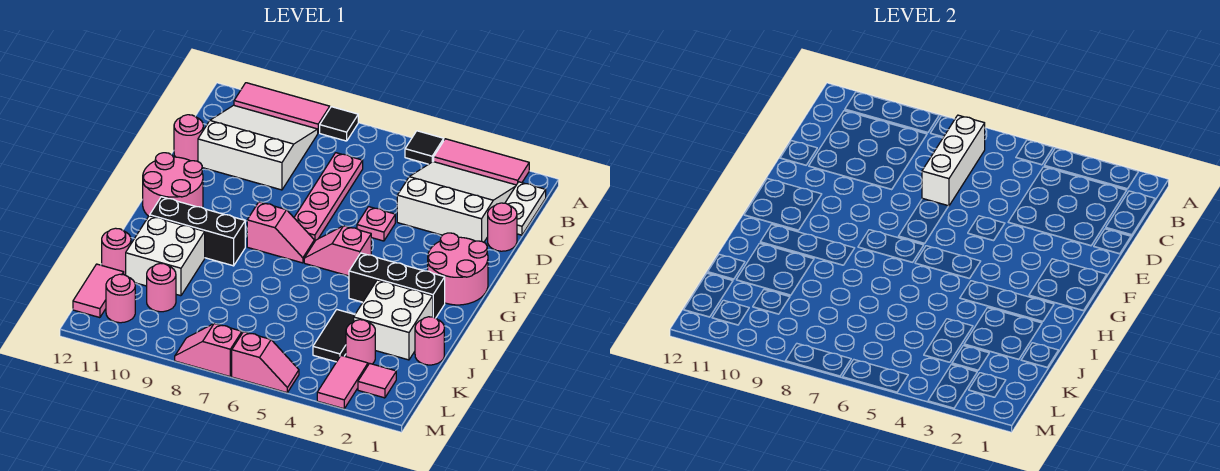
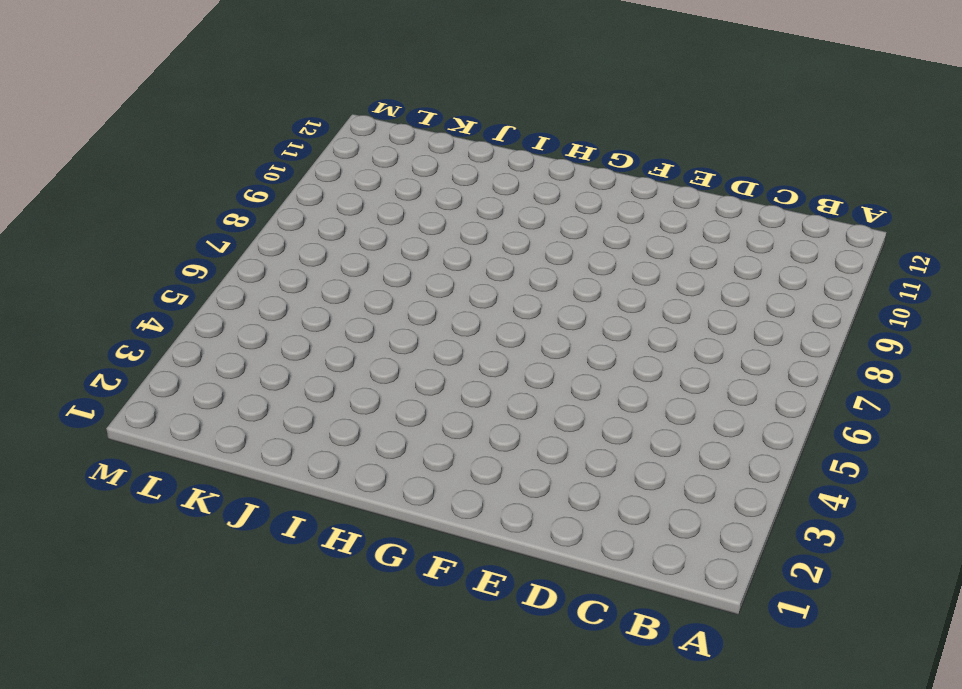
none -> pink tile A2:A4 level 1
none -> black tile A5 level 1
none -> black tile A8 level 1
none -> pink tile A9:A11 level 1

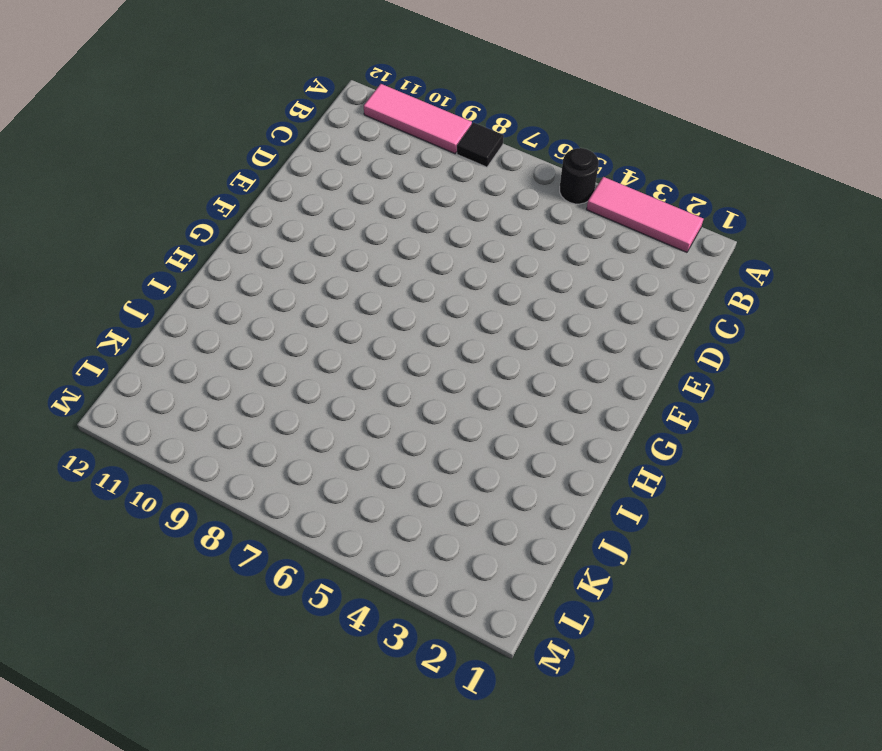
black round brick A5 level 1 -> black tile A5 level 1
none -> white plate B1:C1 level 1
none -> white slope B2:D4 level 1 top D
none -> white slope B9:D11 level 1 top D
none -> pink plate C7:F7 level 1

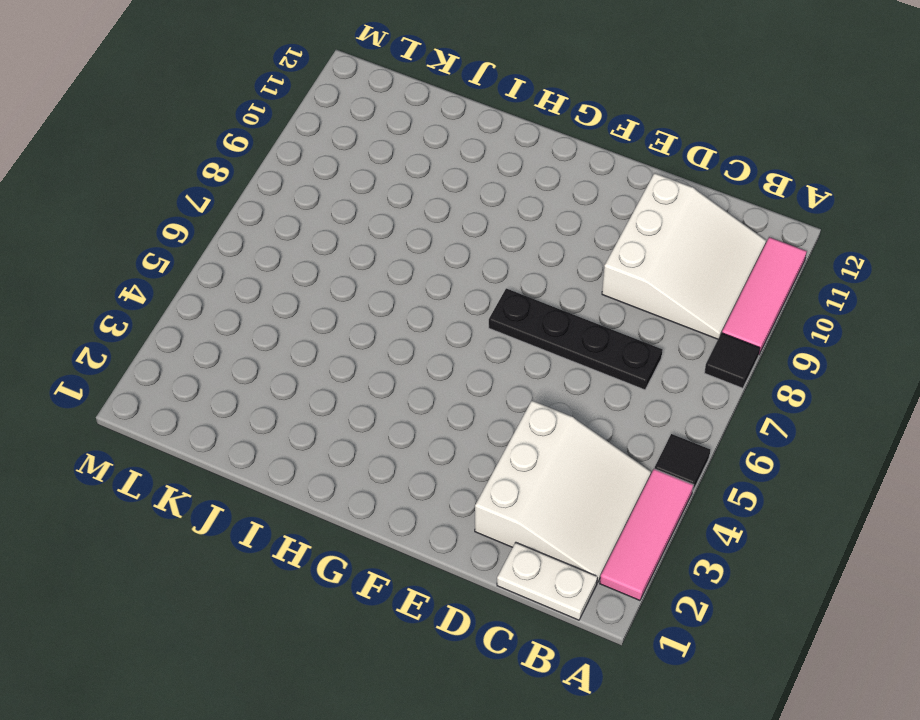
black plate C7:F7 level 1 -> pink plate C7:F7 level 1
none -> pink round brick D1 level 1
none -> pink round brick D12 level 1
none -> pink plate E5 level 1
none -> pink round brick F1:G2 level 1

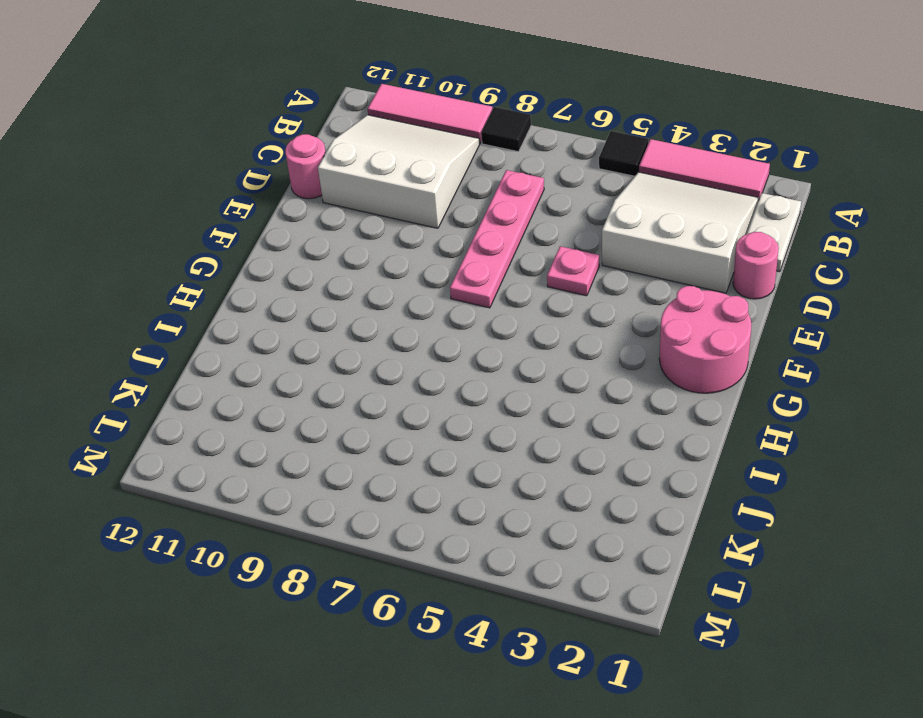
none -> pink round brick F11:G12 level 1
none -> pink slope G5:G6 level 1 top 5
none -> pink slope G7:G8 level 1 top 8
none -> black brick H2:H4 level 1

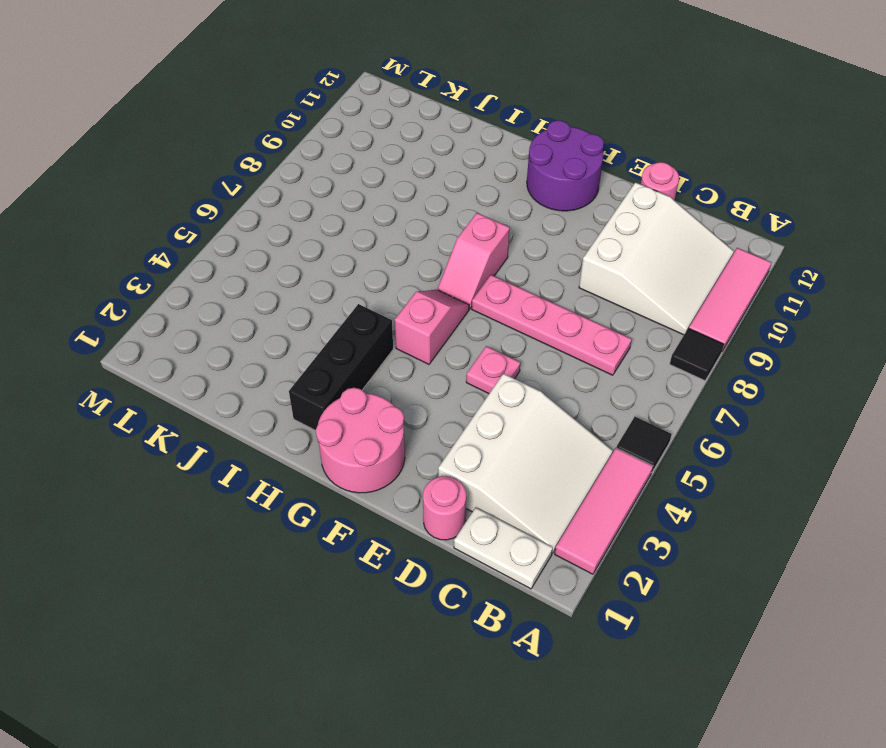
purple round brick F11:G12 level 1 -> pink round brick F11:G12 level 1
none -> black brick H9:H11 level 1
none -> white brick I2:J3 level 1
none -> white brick I10:J11 level 1
none -> pink round brick J1 level 1

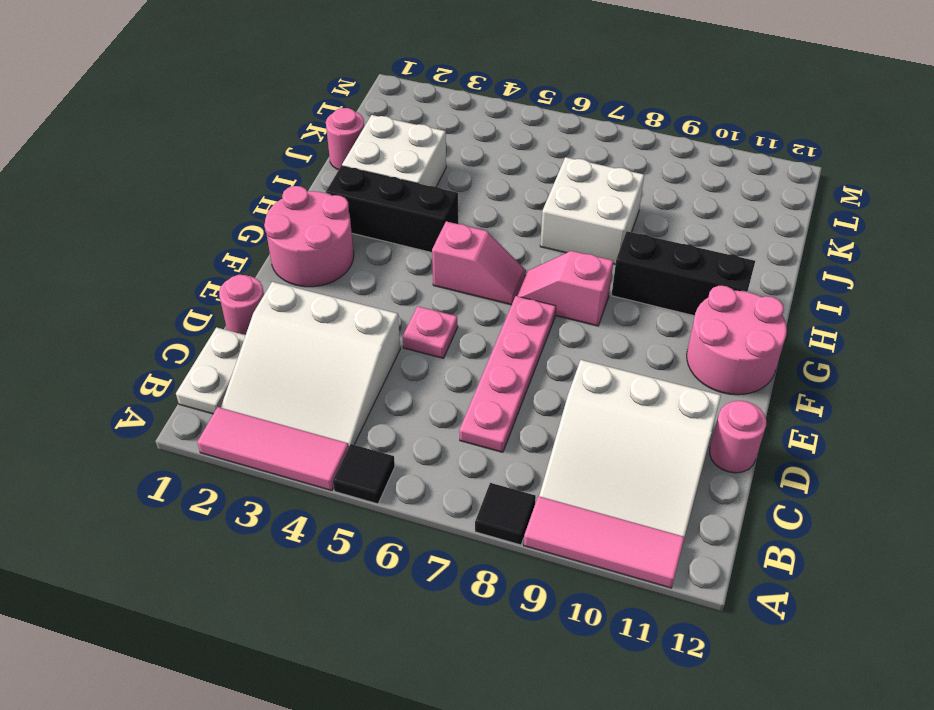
white brick I7:J8 level 1 -> white brick I10:J11 level 1
none -> black tile J4:K4 level 1
none -> pink round brick J12 level 1
none -> pink round brick K3 level 1
none -> pink round brick K10 level 1

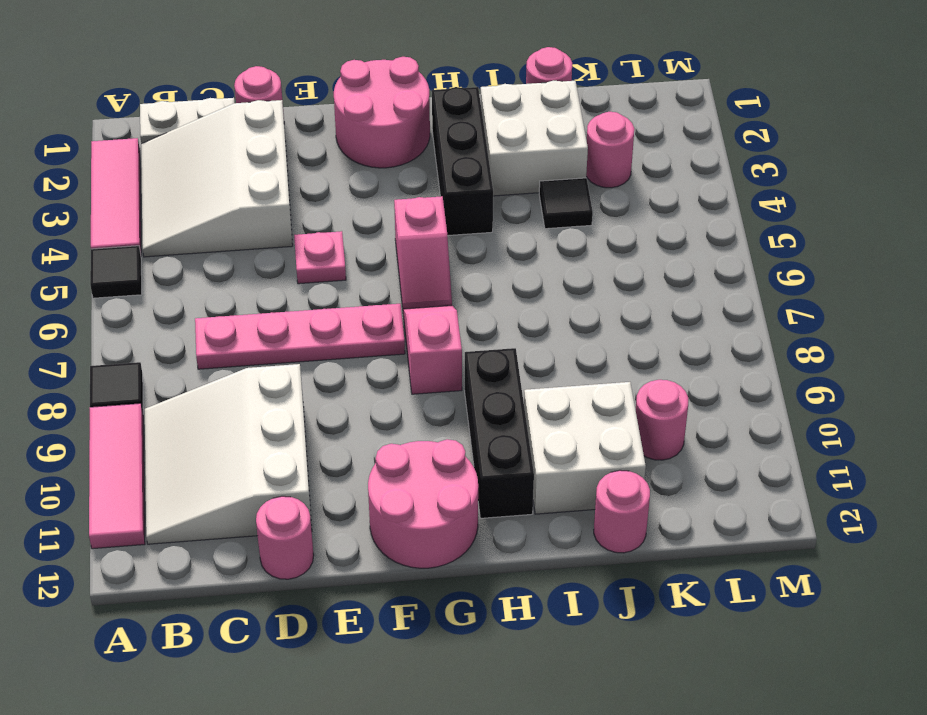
black tile J4 level 1 -> black tile J4:K4 level 1
none -> pink tile K12:L12 level 1
none -> pink tile L2 level 1
none -> pink tile L3:M3 level 1
none -> pink round brick L11 level 1

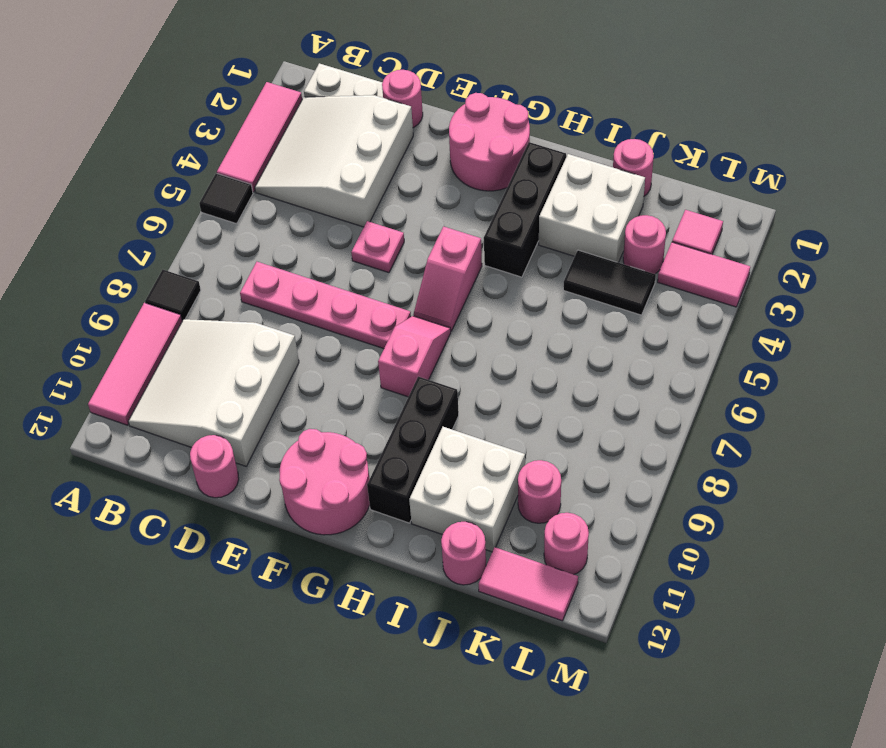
none -> pink slope M5:M6 level 1 top 6
none -> pink slope M7:M8 level 1 top 7
none -> white brick B7:D7 level 2

